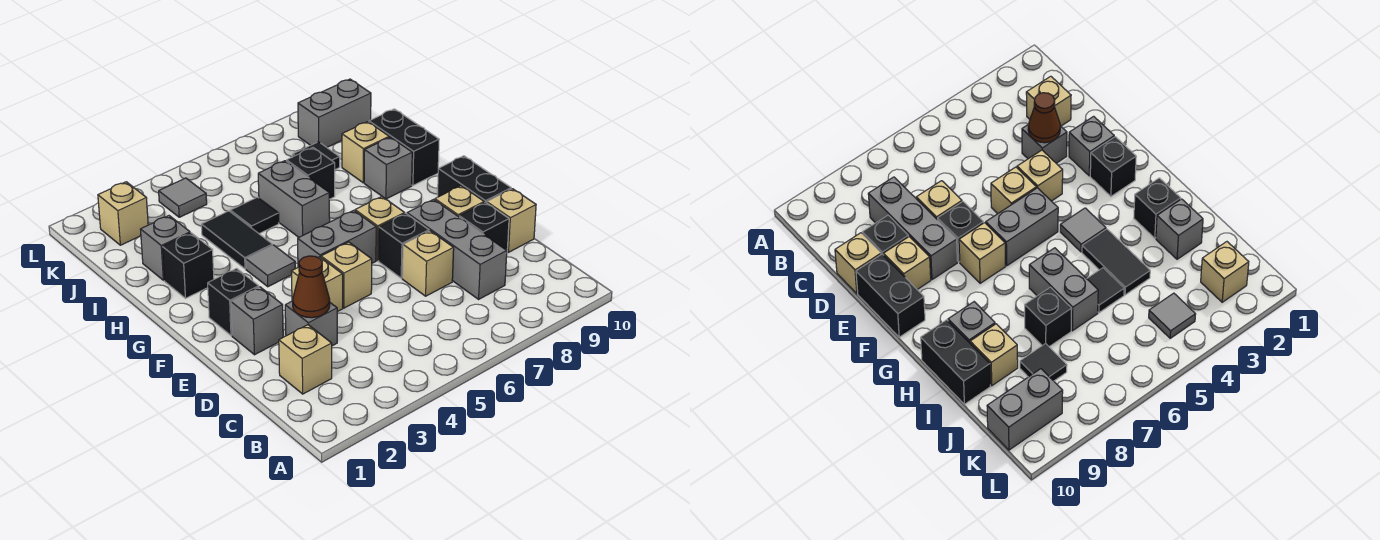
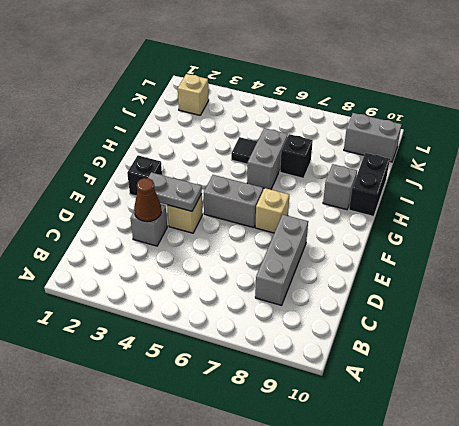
grey plate E3:E4 level 2 -> none
none -> tan brick C2 level 1
none -> tan brick D7 level 1
none -> black brick D9 level 1
none -> tan brick D10 level 1

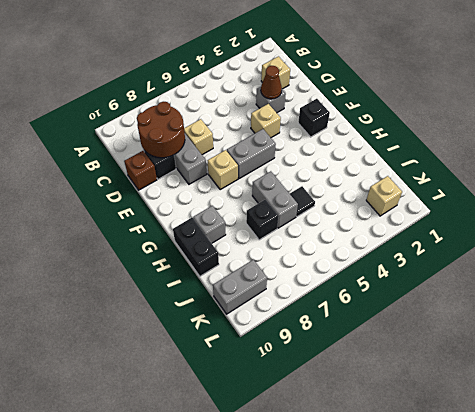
brown round brick C8:D9 level 2 -> none
brown brick D10 level 1 -> tan brick D10 level 1
none -> grey brick E2 level 1
none -> tan brick E5 level 1
none -> black brick E7 level 1
none -> tan brick E9 level 1

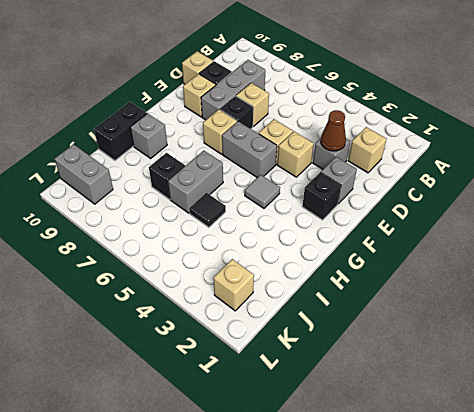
none -> black brick E10:F10 level 1
none -> black brick H2 level 1
none -> black tile H4:I4 level 1
none -> grey brick I2 level 1

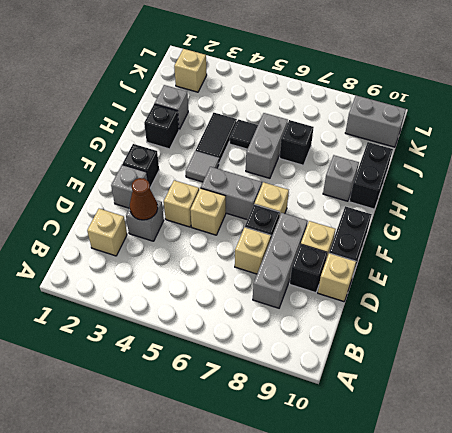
none -> tan brick I9 level 1
none -> black tile J8 level 1
none -> grey tile K4 level 1

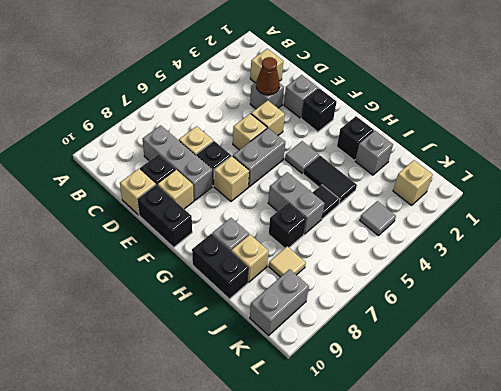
tan tile J8 level 1 -> black tile J8 level 1

